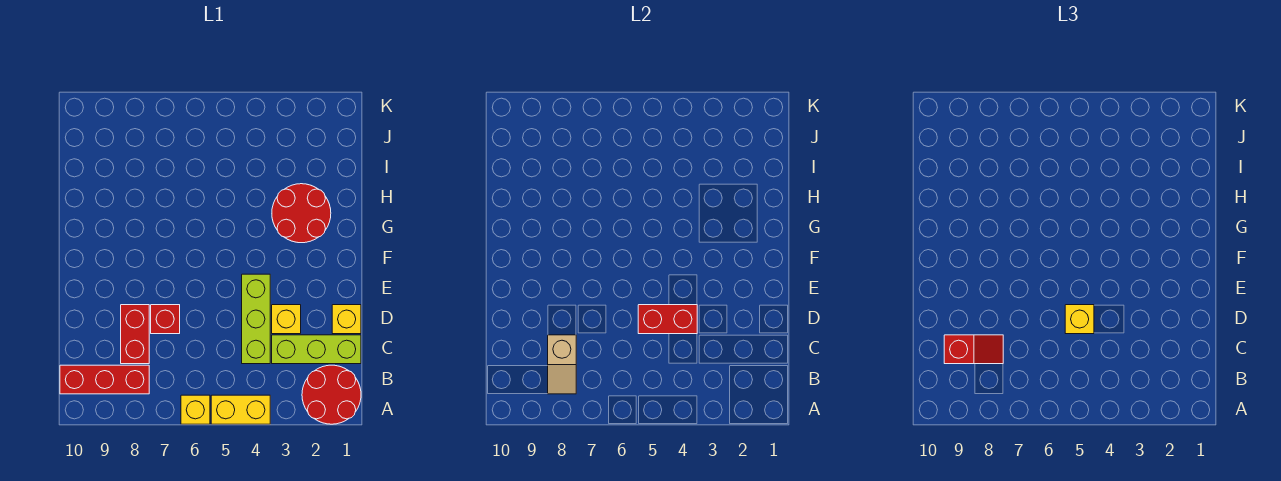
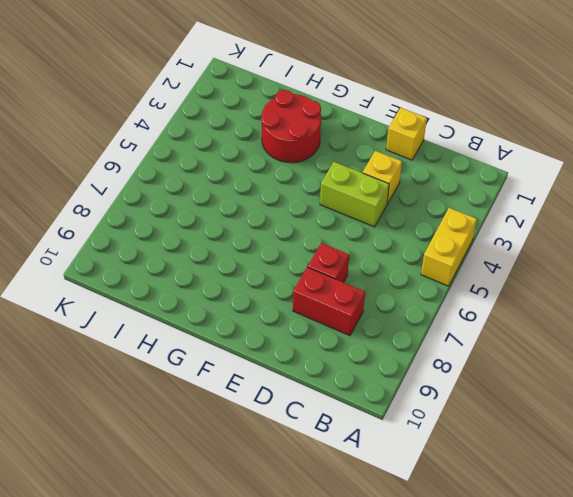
lime brick D4:E4 level 1 -> lime brick C4:E4 level 1
none -> red round brick A1:B2 level 1
none -> yellow brick A6 level 1
none -> red brick B8:B10 level 1

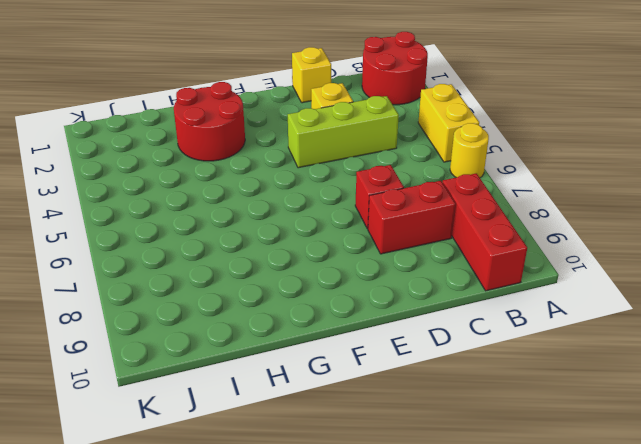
yellow round brick A6 level 1 -> yellow brick A6 level 1
none -> lime brick C1:C3 level 1
none -> tan slope B8:C8 level 2 top C
none -> red brick D4:D5 level 2

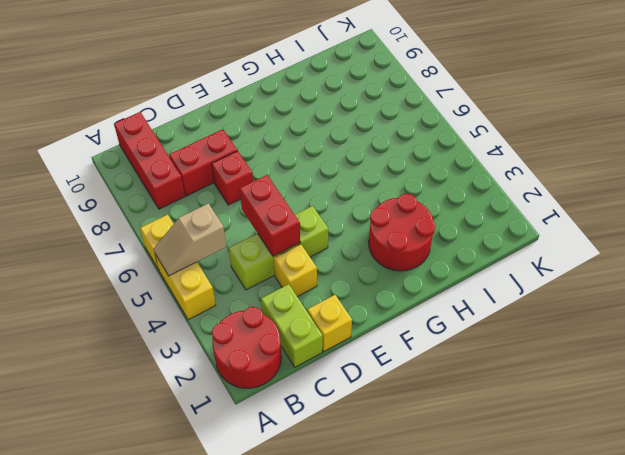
tan slope A5:B5 level 2 top B -> tan slope B8:C8 level 2 top C
lime brick C1:C2 level 1 -> lime brick C1:C3 level 1
none -> red slope C8:C9 level 3 top 9
none -> yellow brick D5 level 3

